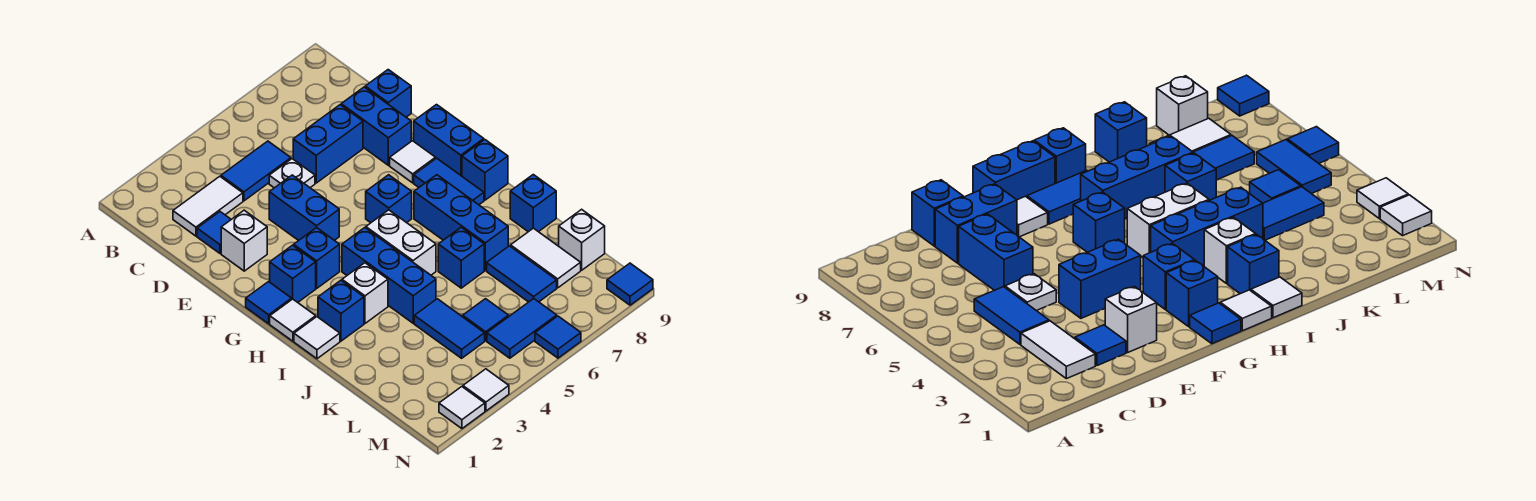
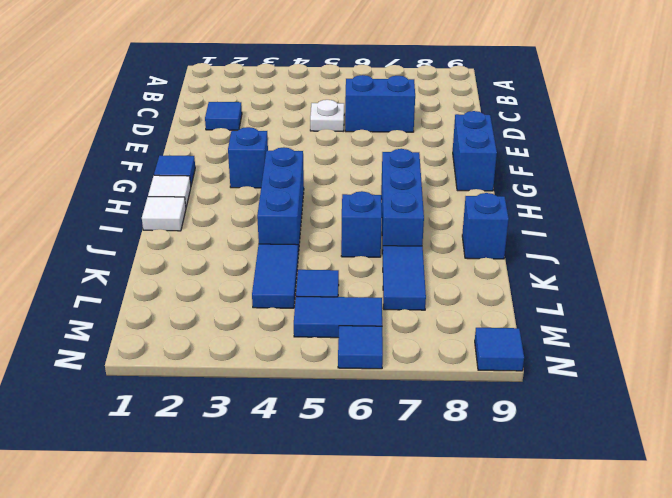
none -> white tile C2:C3 level 1
none -> blue tile C4:C5 level 1
none -> blue brick D8:E8 level 1
none -> blue brick D9 level 1

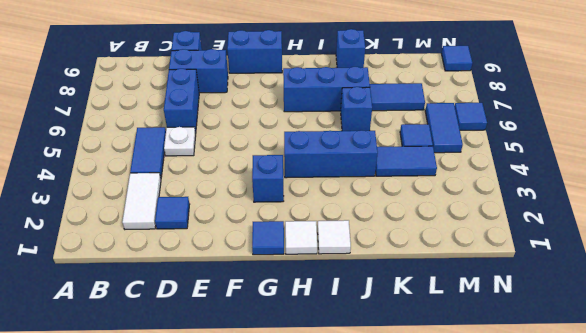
none -> white brick E2 level 1
none -> blue brick E4:F4 level 1
none -> white tile F8 level 1
none -> blue brick G2 level 1

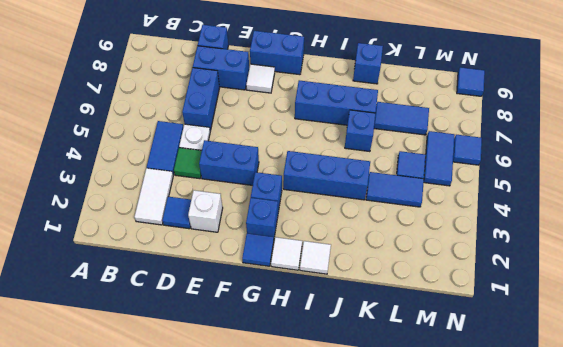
green tile D4 level 1 -> none
none -> blue brick G6 level 1
none -> blue tile G8:H8 level 1
none -> white brick H5:I5 level 1
none -> blue brick H9 level 1

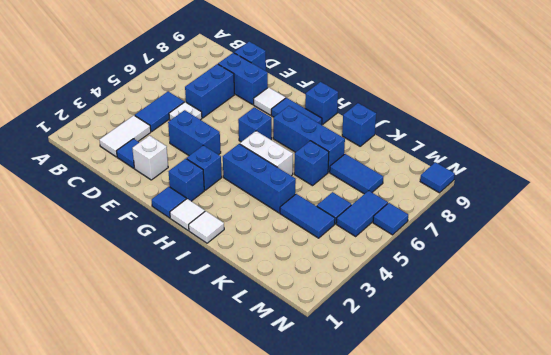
none -> blue brick F9:G9 level 1
none -> blue brick I2 level 1
none -> white brick I3 level 1
none -> white tile K8:L8 level 1

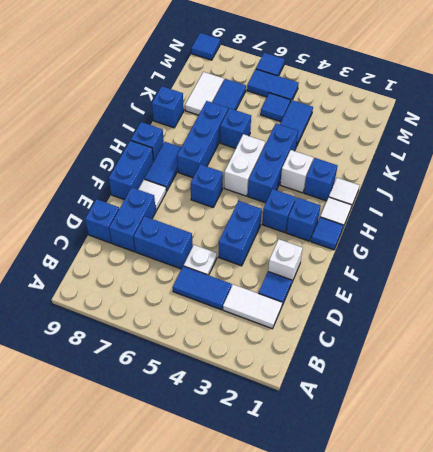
none -> white brick L9 level 1
none -> white tile N2 level 1
none -> white tile N3 level 1

